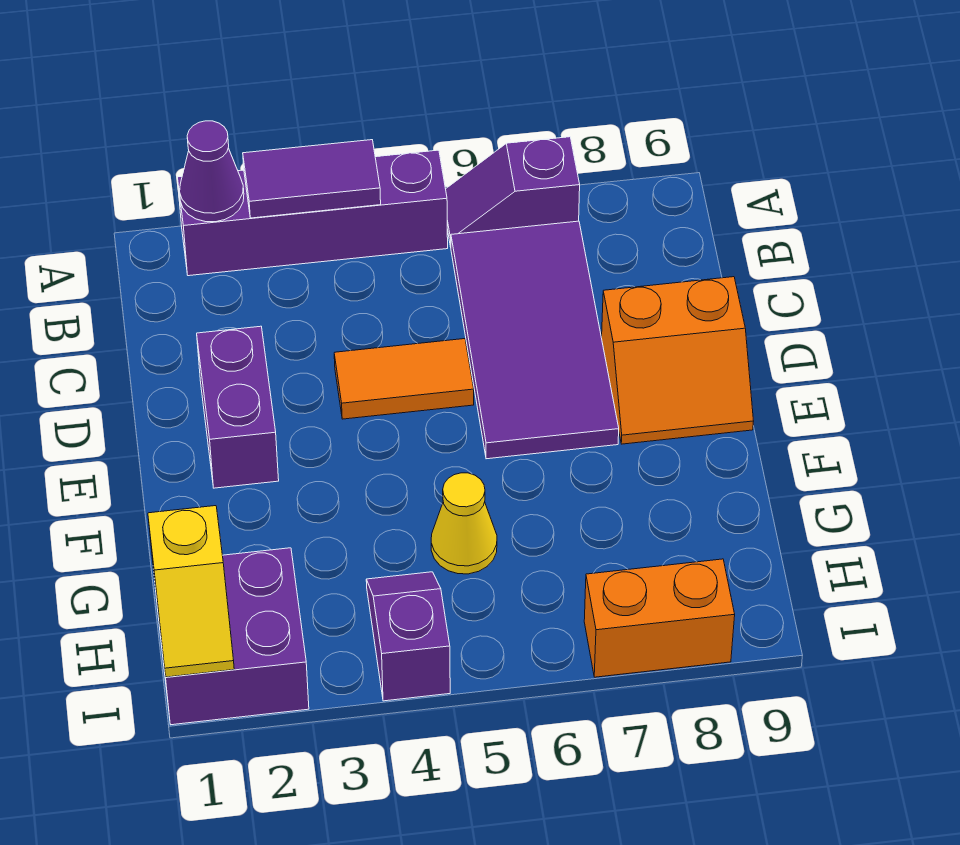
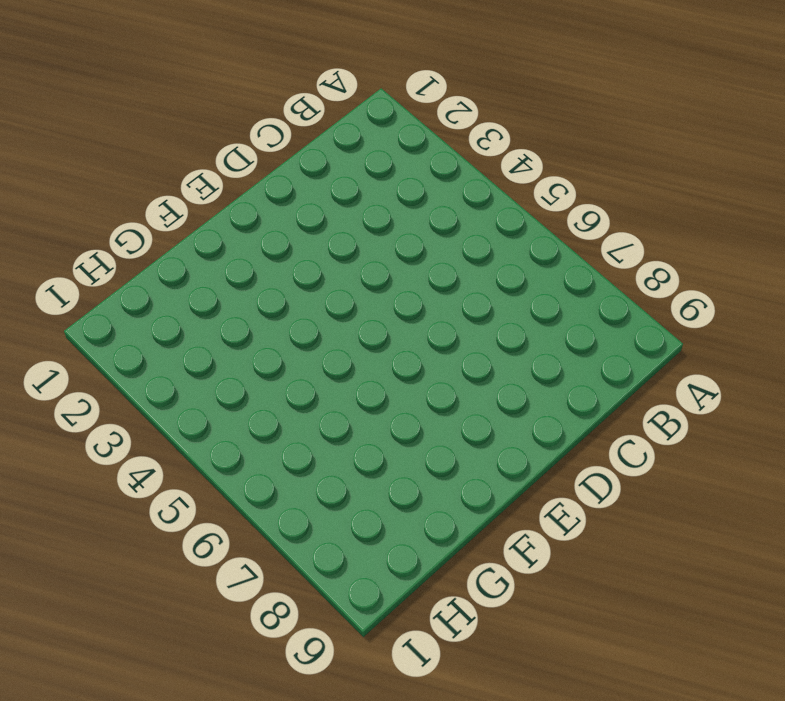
none -> purple brick A2:A5 level 1
none -> purple slope A6:A7 level 1 top 7
none -> purple tile B6:E7 level 1

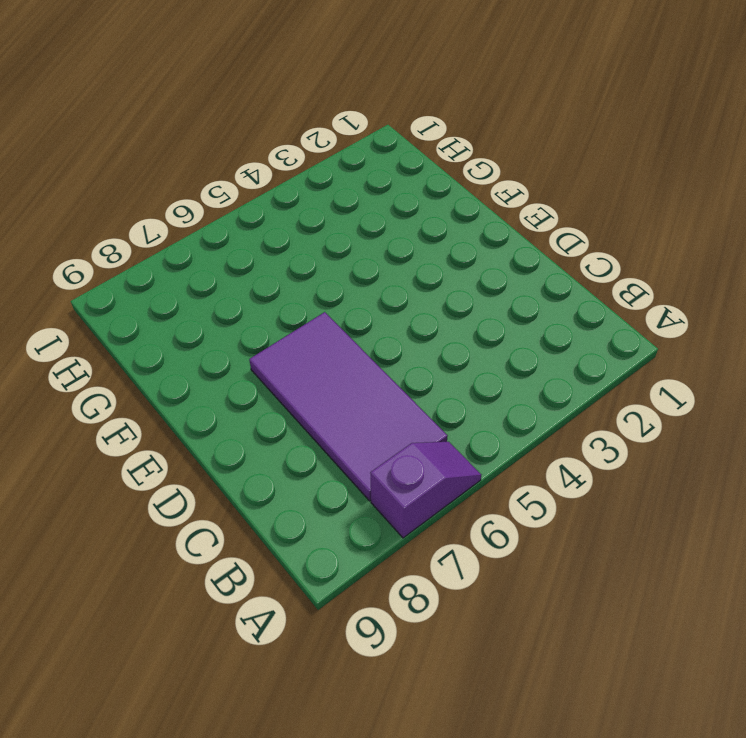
none -> purple brick A2:A5 level 1
none -> purple brick D2:E2 level 1
none -> orange tile D4:D5 level 1

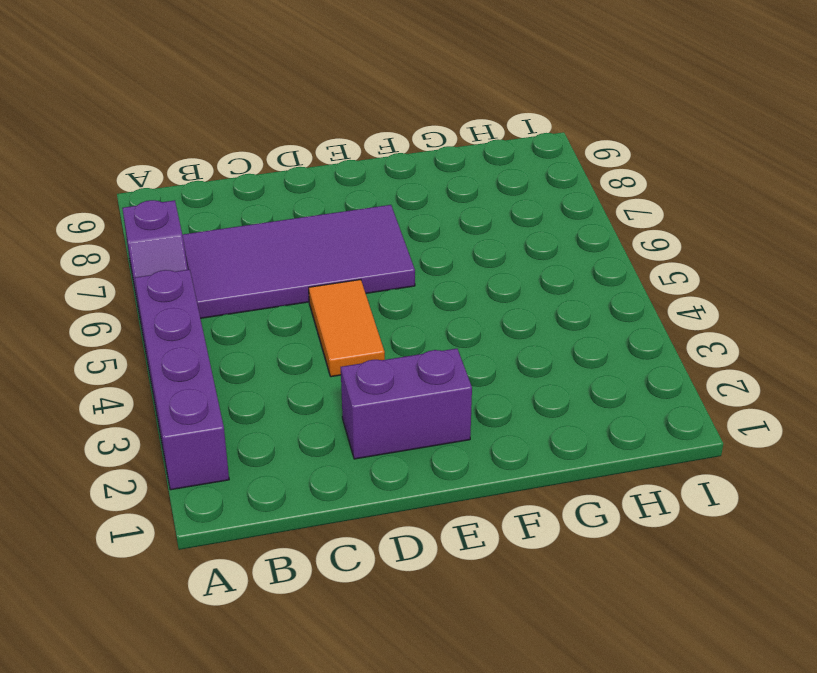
none -> orange slope D8:E9 level 1 top D
none -> yellow cone G5 level 1
none -> purple brick H1:I2 level 1

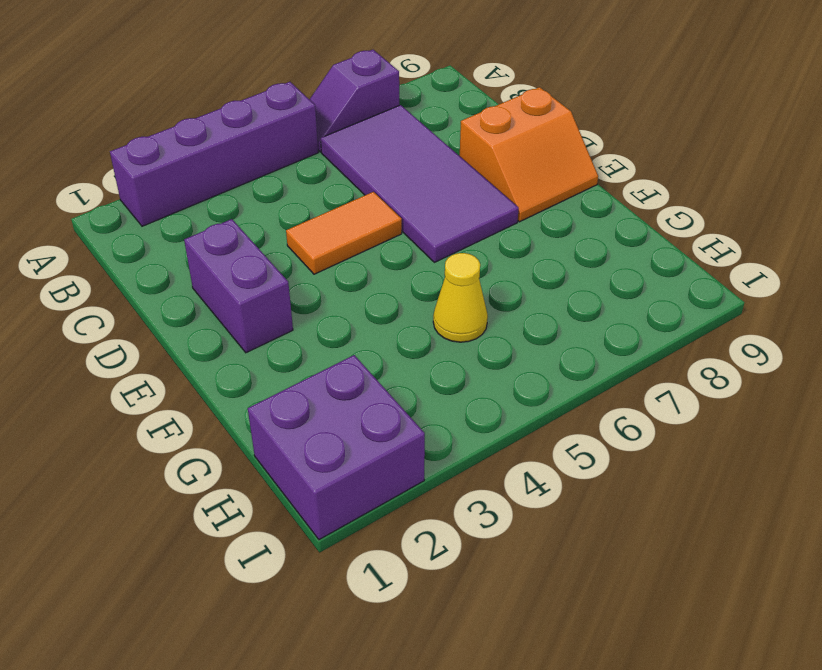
none -> purple slope H4:I4 level 1 top I
none -> orange brick I7:I8 level 1
none -> purple cone A2 level 2

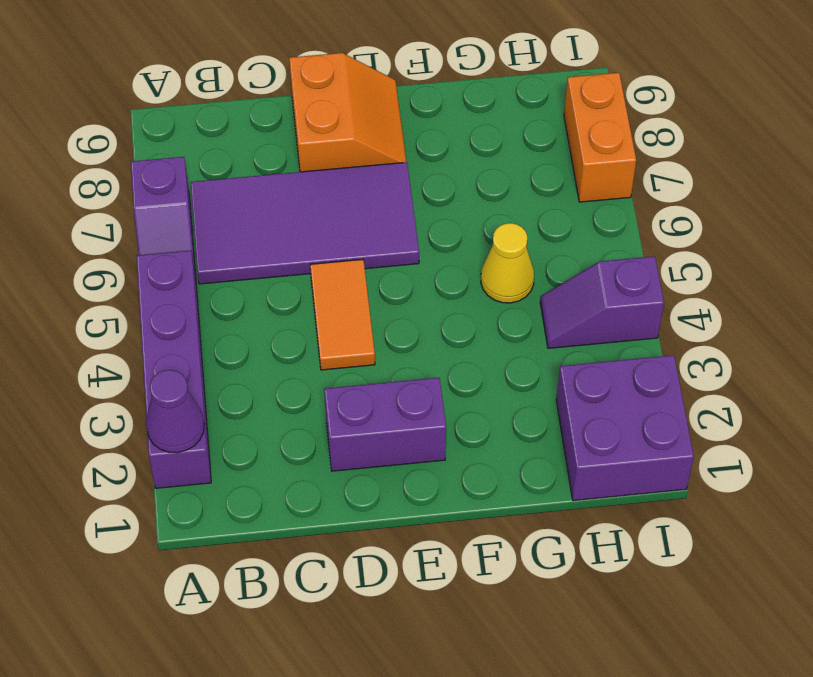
none -> purple tile A3:A4 level 2
none -> yellow slope H1:I1 level 2 top H

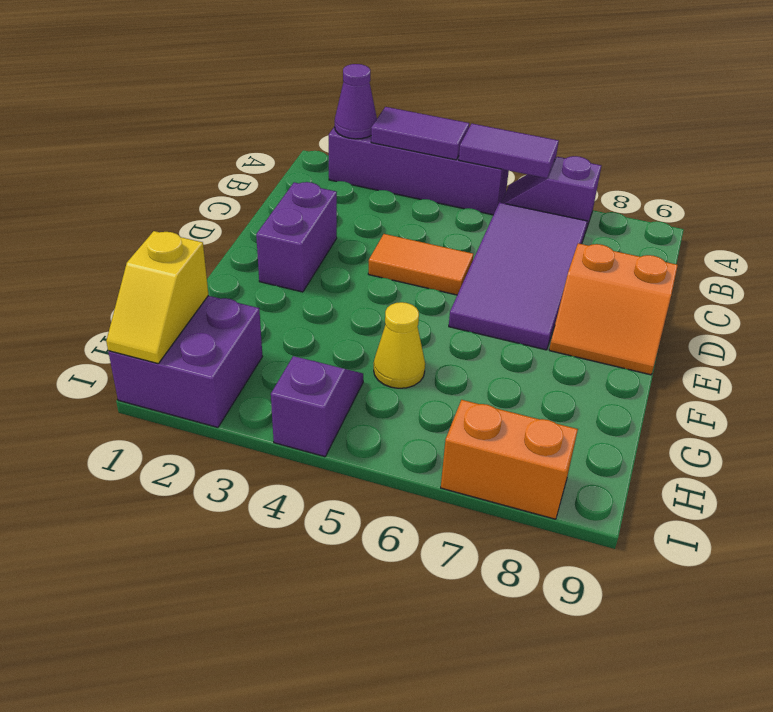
purple tile A5:A6 level 2 -> none

